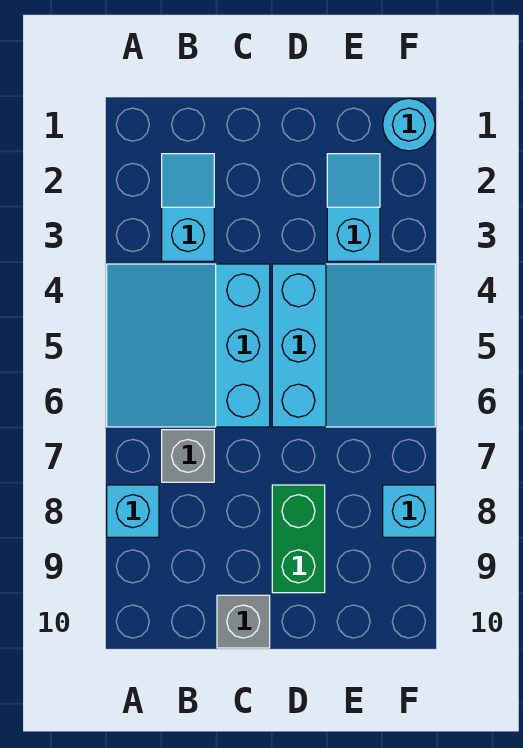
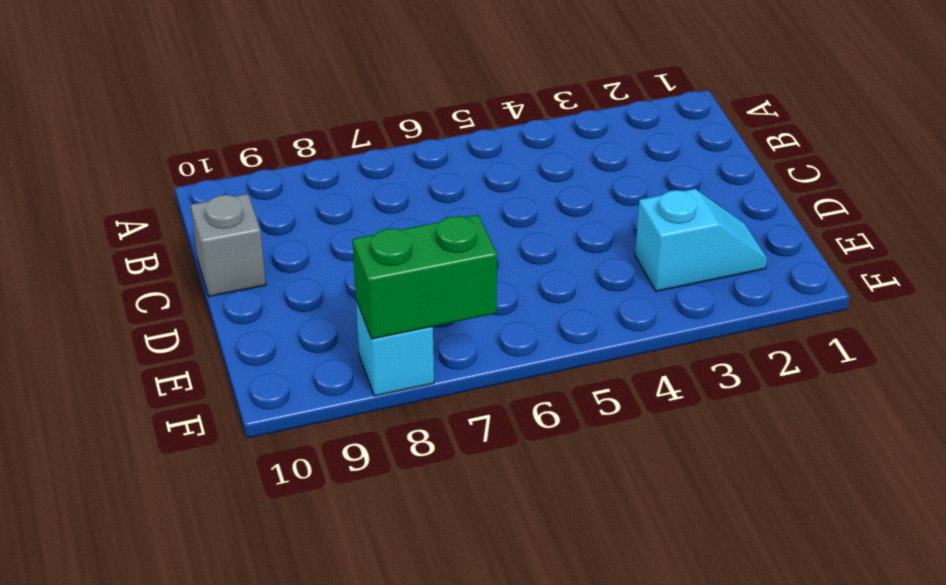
green brick F7:F8 level 2 -> green brick D8:D9 level 1
none -> cyan slope A4:C6 level 1 top C
none -> cyan brick A8 level 1

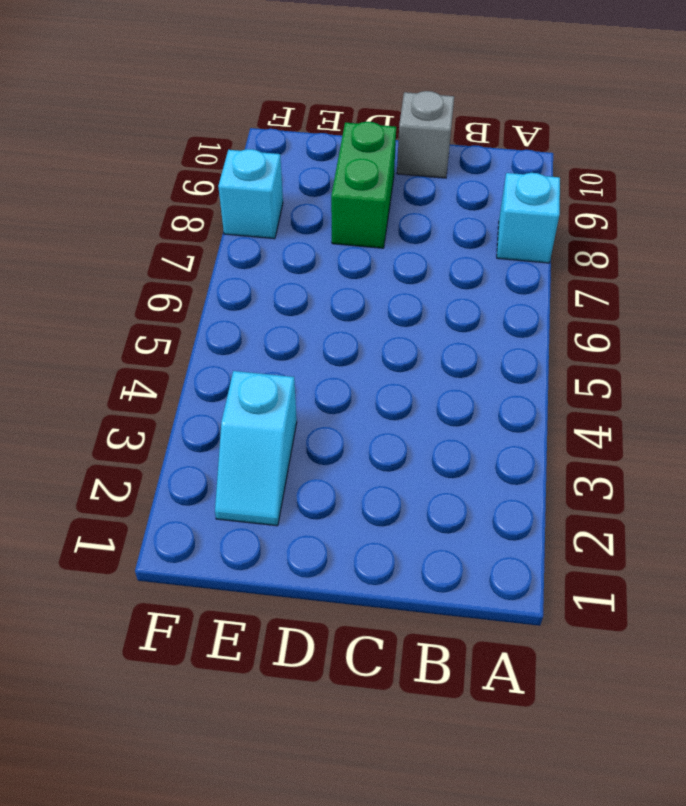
none -> cyan slope A4:C6 level 1 top C
none -> cyan slope B2:B3 level 1 top 3

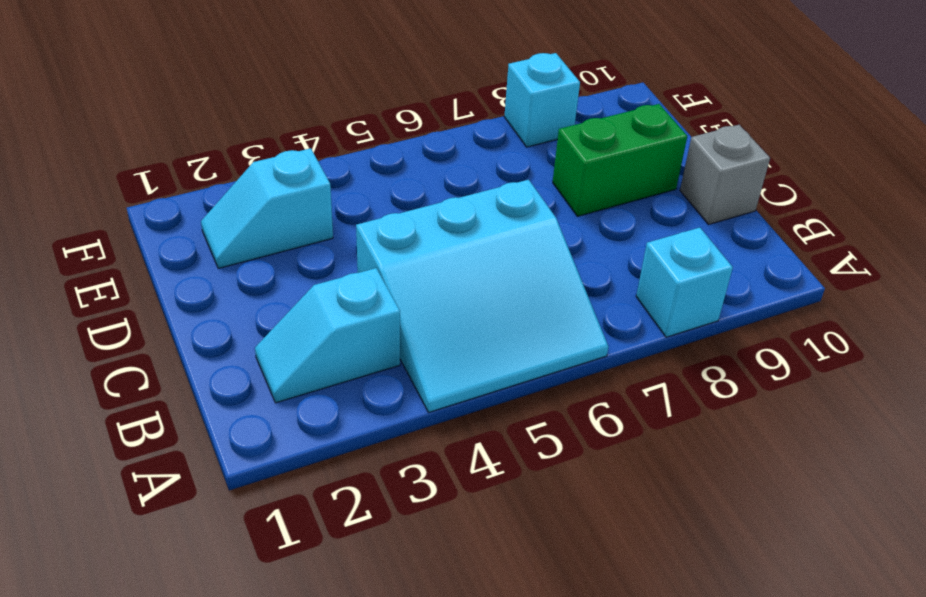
none -> grey brick B7 level 1
none -> cyan slope D4:F6 level 1 top D

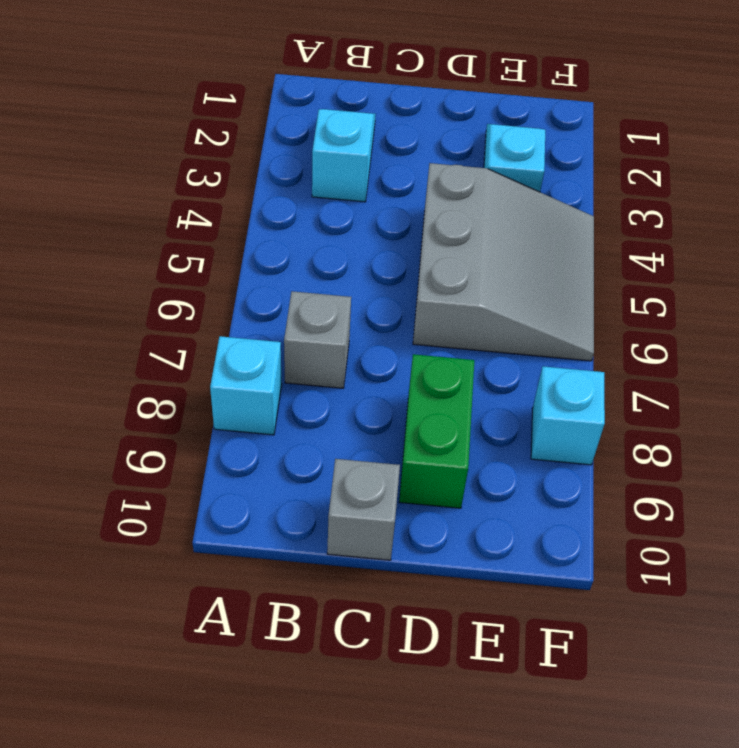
grey slope D4:F6 level 1 top D -> cyan slope D4:F6 level 1 top D
none -> cyan slope A4:C6 level 1 top C
none -> cyan round brick F1 level 1

